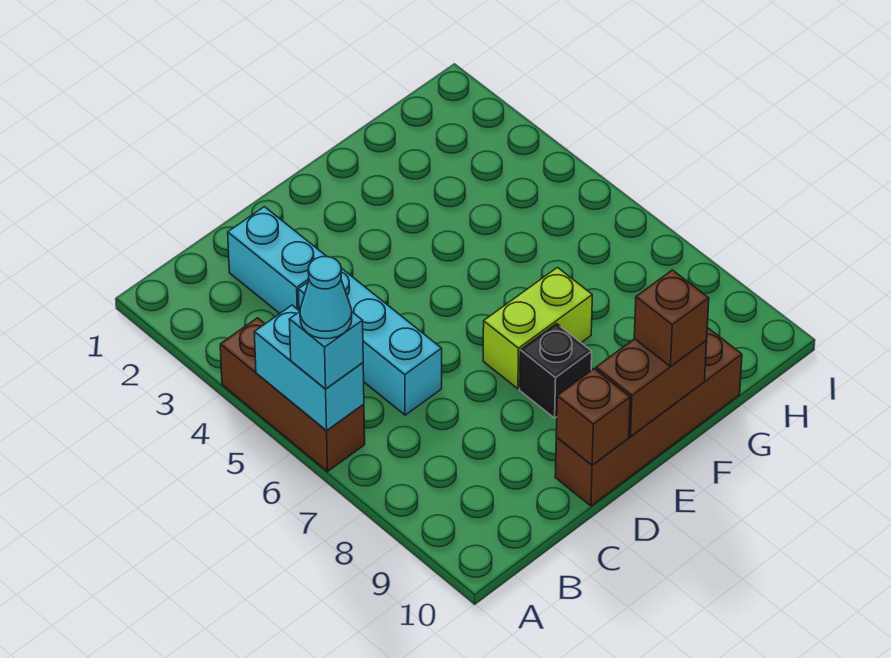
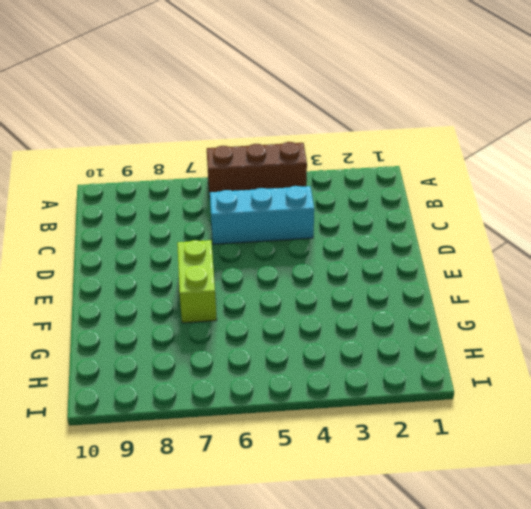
none -> cyan brick C2:C3 level 1
none -> brown brick D10:G10 level 1
none -> black brick E8 level 1

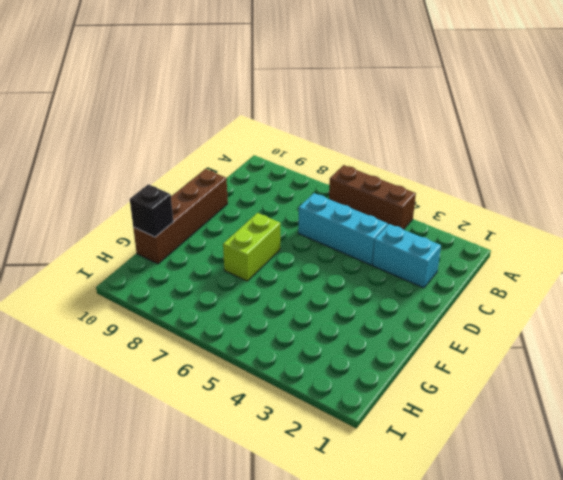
black brick G10 level 2 -> black brick E8 level 1
none -> cyan brick A5:A6 level 2
none -> brown brick D10 level 2
none -> brown brick E10:F10 level 2

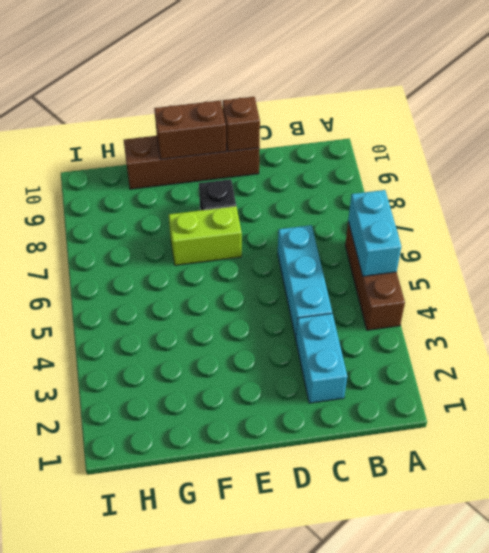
none -> cyan brick A6 level 3
none -> brown brick F10 level 3
none -> cyan cone A6 level 4

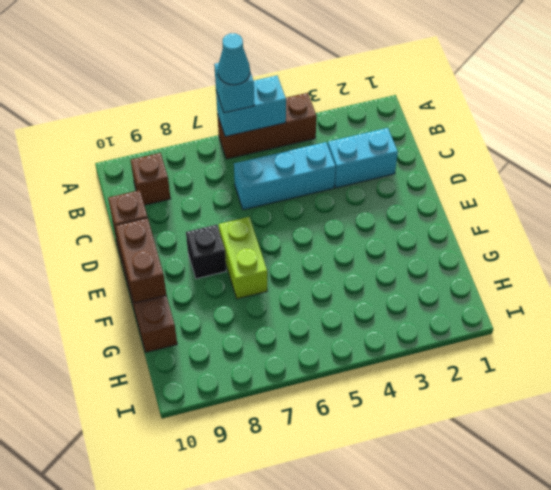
brown brick B9 level 1 -> brown brick F10 level 3

